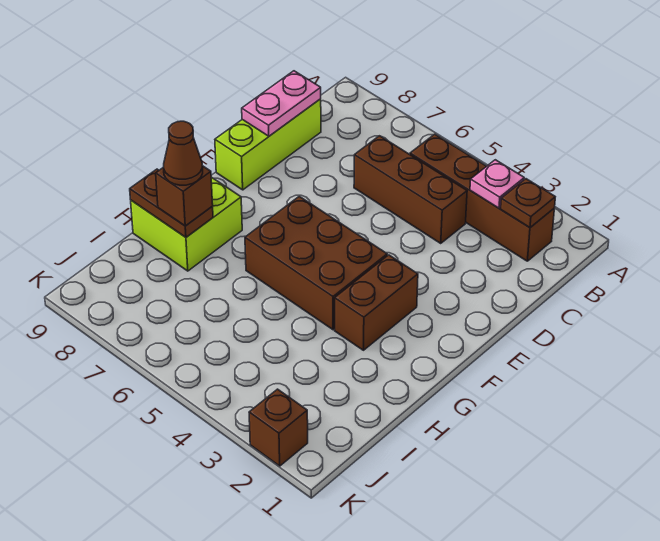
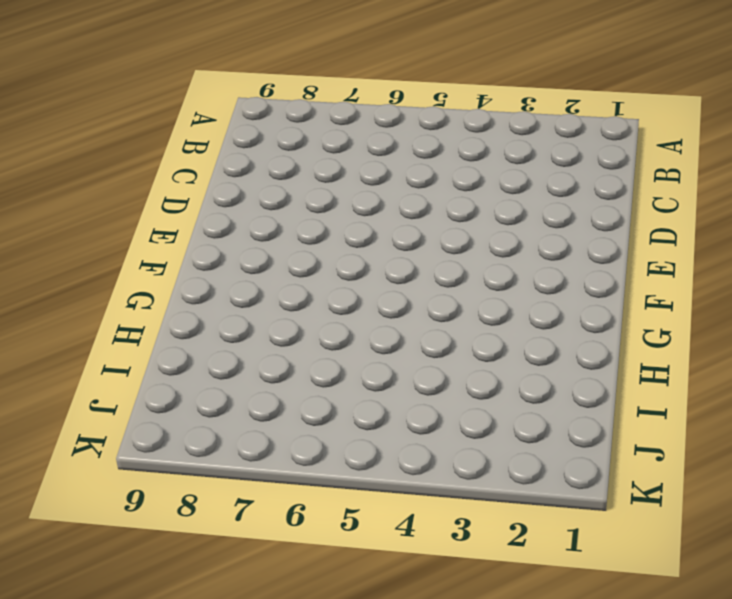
none -> brown brick B2:B5 level 1
none -> brown brick C4:C6 level 1
none -> lime brick C9:E9 level 1

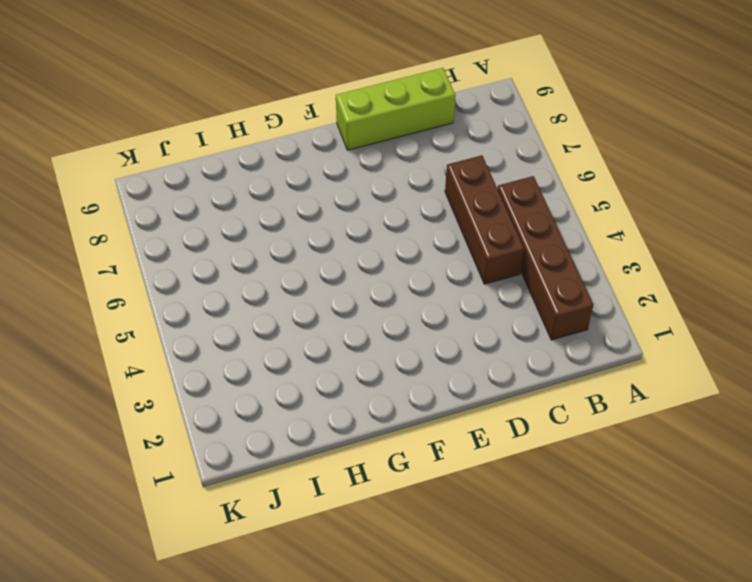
none -> brown brick F3:G3 level 1
none -> brown brick F4:G6 level 1
none -> lime brick G8:H9 level 1

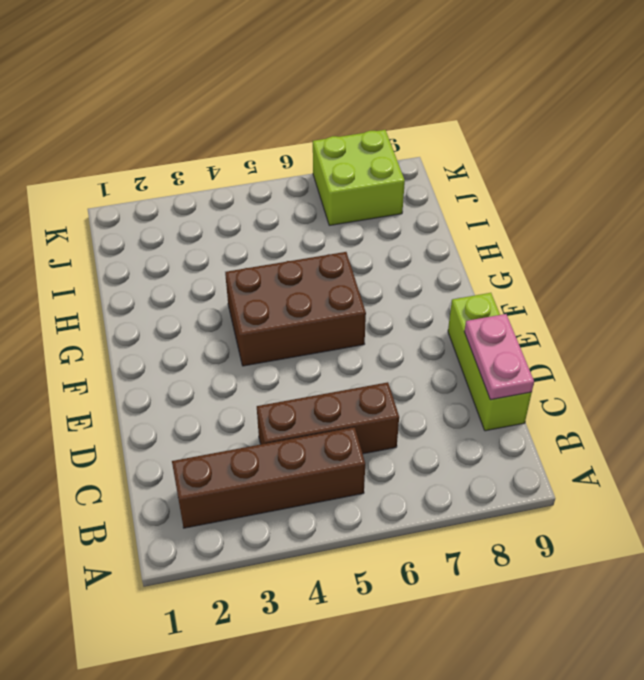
lime brick J7:K8 level 1 -> lime brick G8:H9 level 1
none -> brown brick F3:G3 level 1
none -> brown brick K2 level 1
none -> brown plate B2 level 2

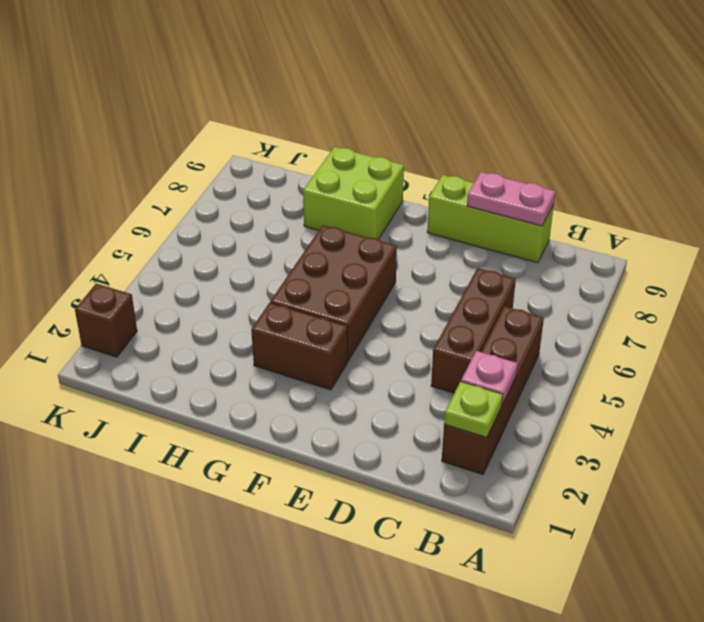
lime plate B2 level 2 -> brown plate B2 level 2
none -> brown plate H8:H9 level 2
none -> brown brick H8 level 3
none -> brown cone H8 level 4

